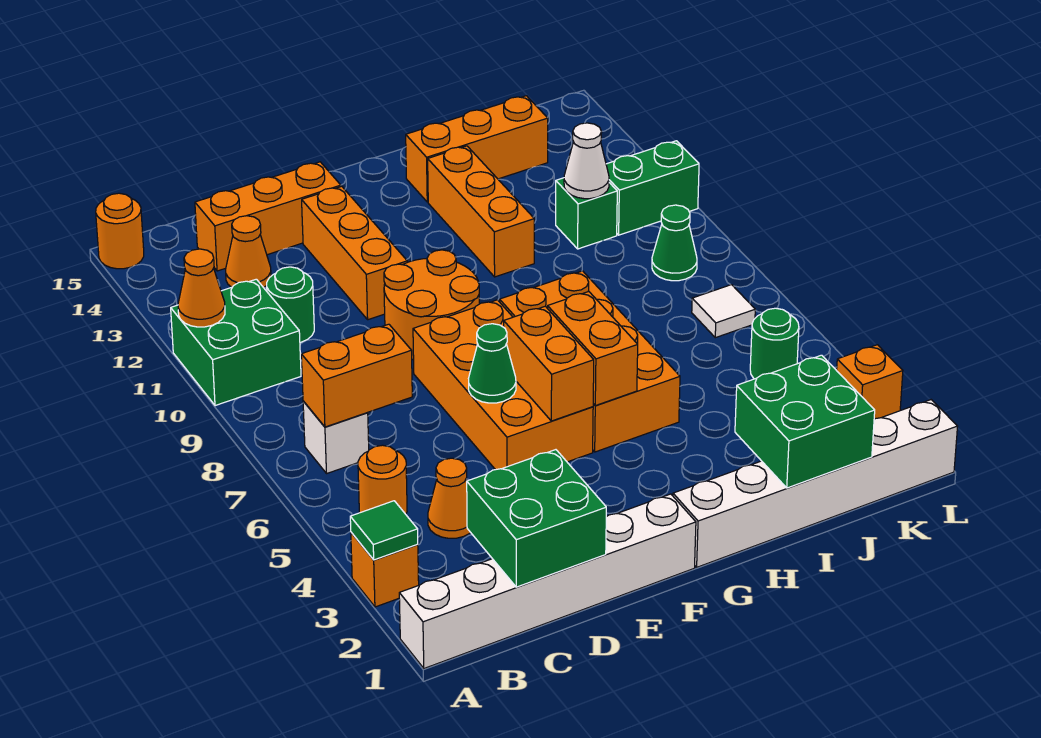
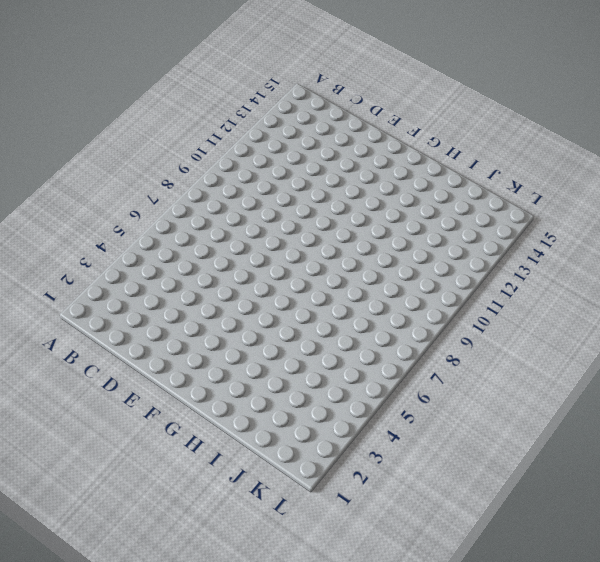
none -> white brick A1:F1 level 1
none -> orange brick A3 level 1
none -> green brick A10:B11 level 1
none -> orange round brick A15 level 1

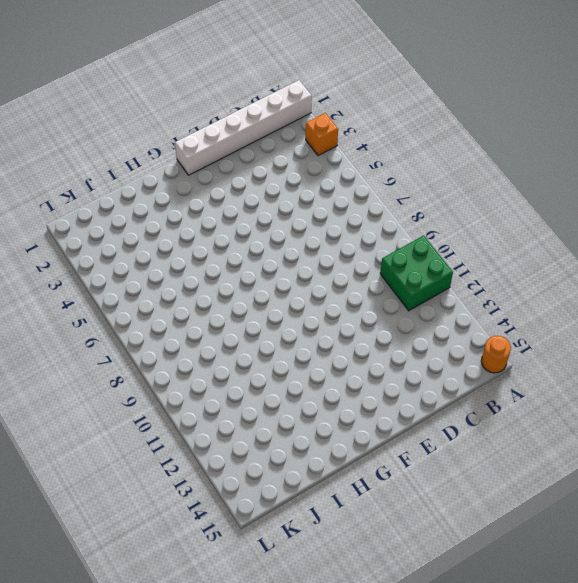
none -> orange round brick B5 level 1
none -> white brick B7 level 1
none -> orange cone C4 level 1
none -> green round brick C11 level 1

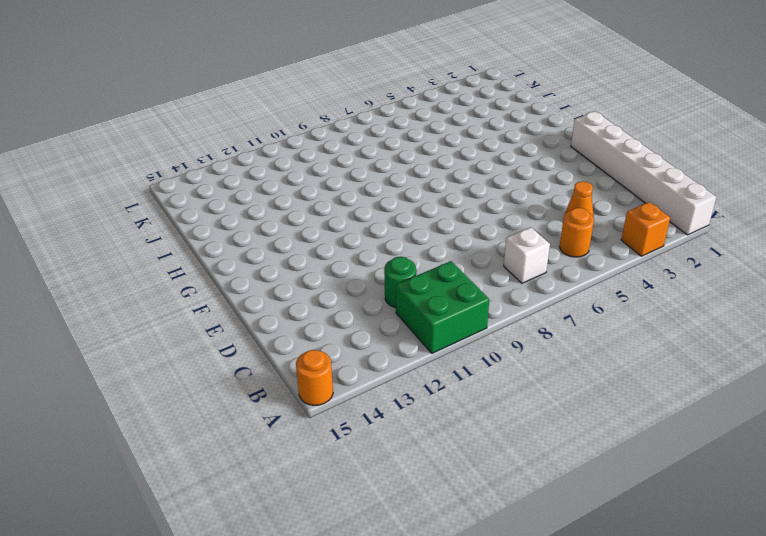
none -> orange cone C13 level 1
none -> orange brick C14:E14 level 1
none -> orange brick E5:F8 level 1
none -> orange round brick E9:F10 level 1

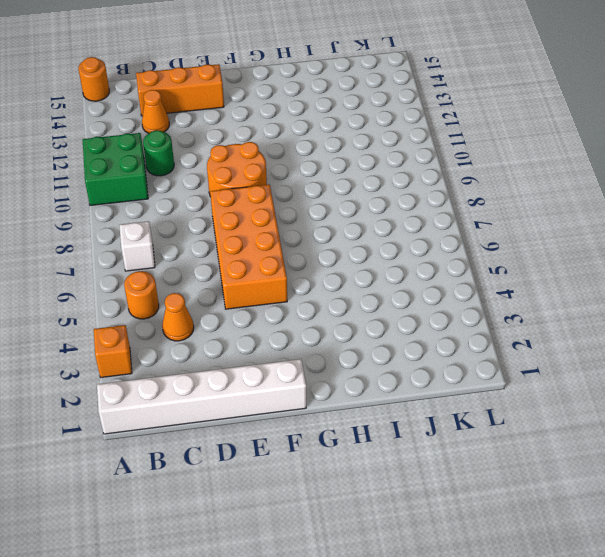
none -> orange brick E11:E13 level 1
none -> white brick G1:L1 level 1
none -> orange brick G5:H8 level 1
none -> orange brick H11:H13 level 1

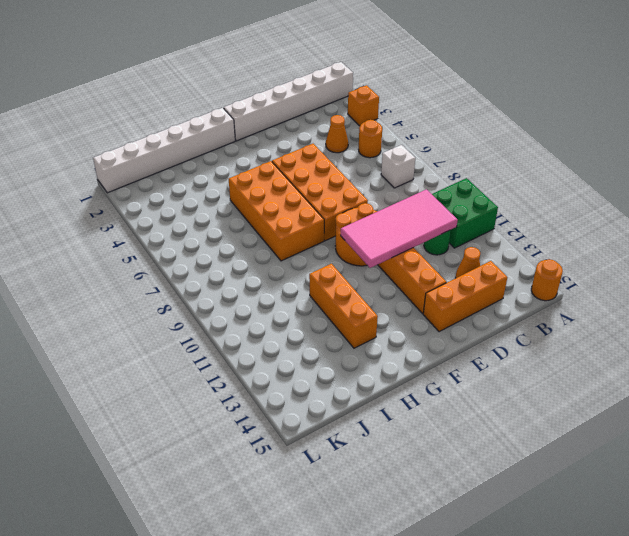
pink tile C10:F11 level 2 -> none
none -> orange brick H14:J14 level 1
none -> green brick J11 level 1
none -> green round brick K5 level 1
none -> white tile K7 level 1

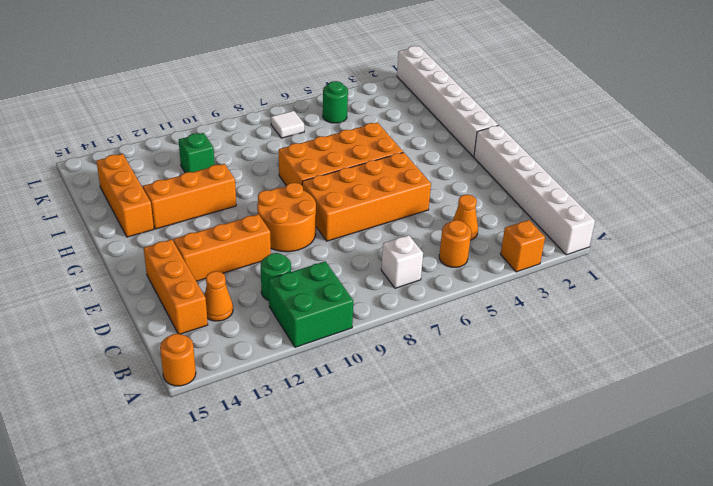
none -> green cone K9 level 1
none -> green brick K11:L11 level 1
none -> orange brick L3 level 1
none -> green tile A3 level 2

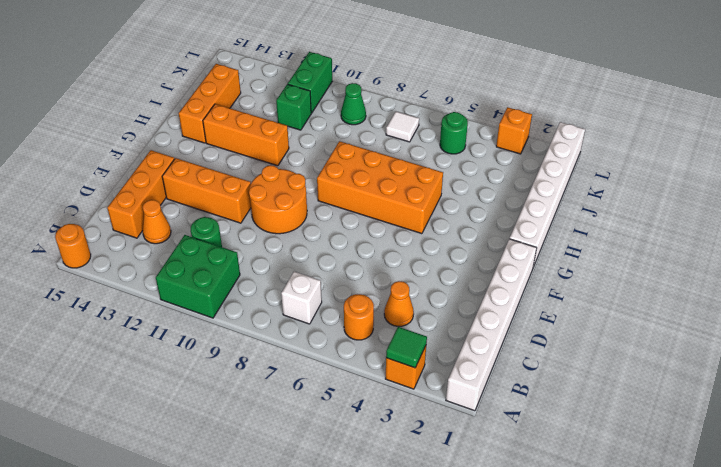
none -> orange brick E5:F8 level 1
none -> orange cone A11 level 2
none -> orange brick B7:C7 level 2
none -> green brick C1:D2 level 2

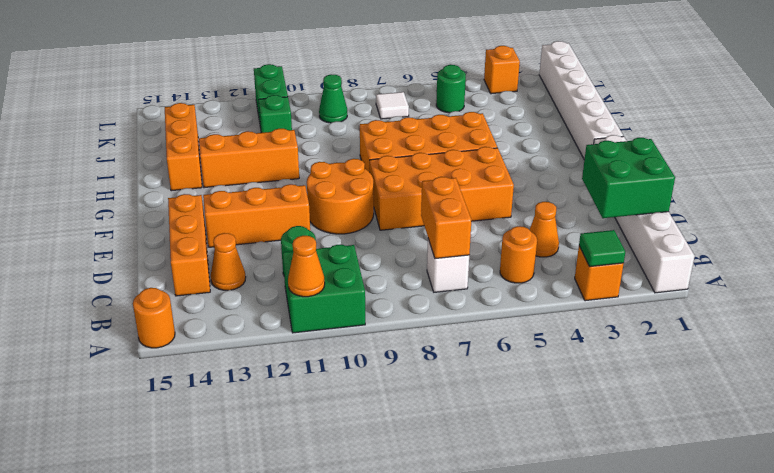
none -> green cone E6 level 2
none -> orange brick F5:F6 level 2
none -> orange brick G5:G6 level 2
none -> green brick I1:J2 level 2

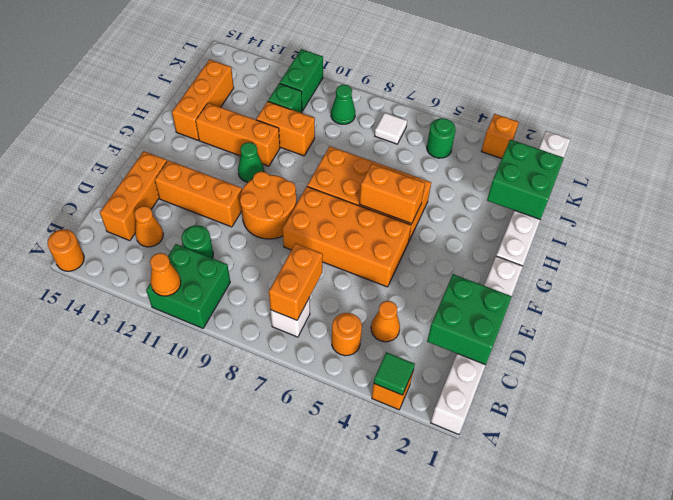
green cone G11 level 1 -> green cone E6 level 2
orange brick I10:I11 level 1 -> orange brick F5:F6 level 2
none -> white cone J11 level 2

